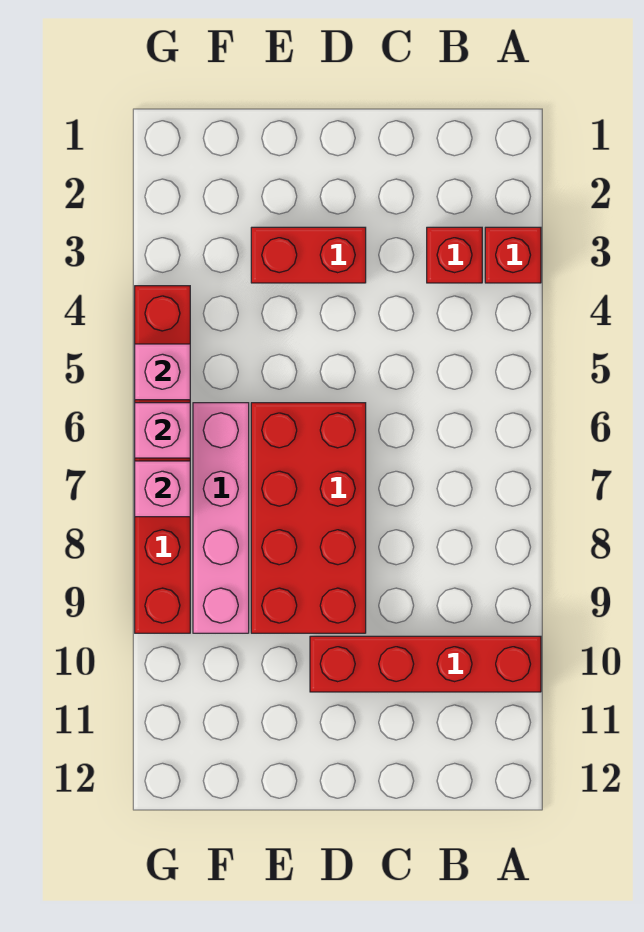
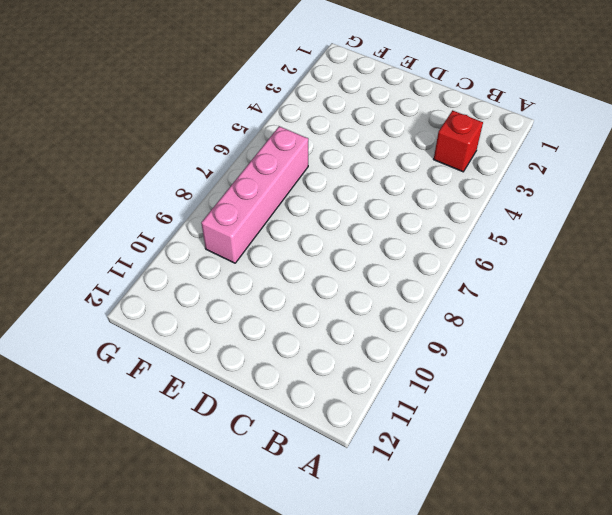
none -> red brick A3 level 1
none -> red brick A10:D10 level 1

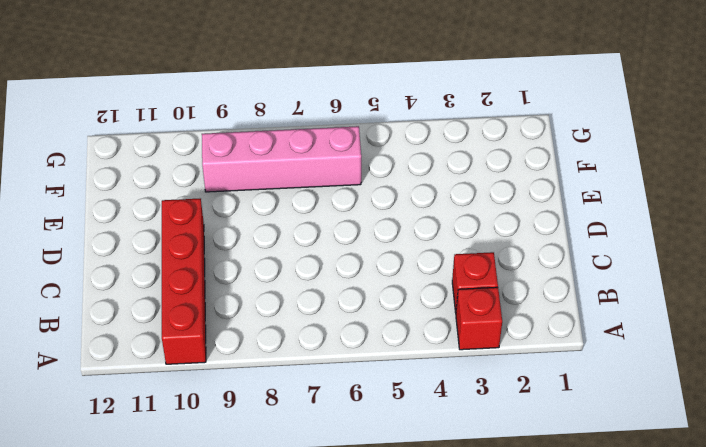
none -> red brick D3:E3 level 1
none -> red brick D6:E9 level 1

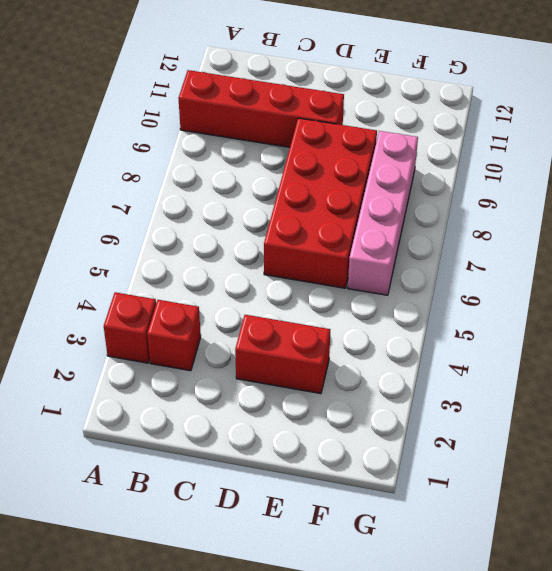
none -> red brick G4:G9 level 1
none -> pink brick G5 level 2

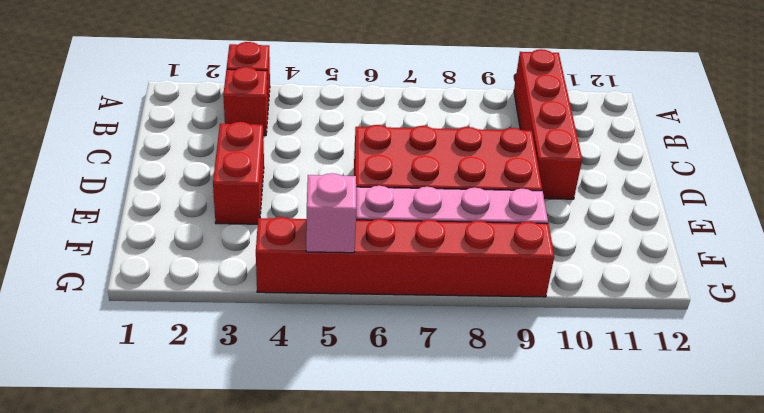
none -> pink brick G6 level 2
none -> pink brick G7 level 2

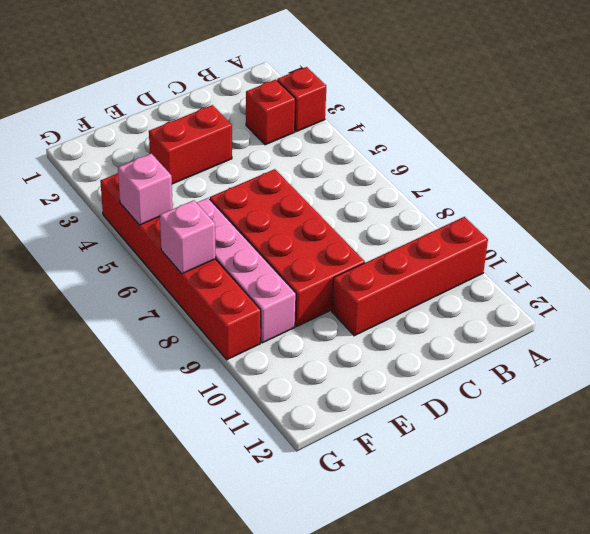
none -> pink brick G6 level 2

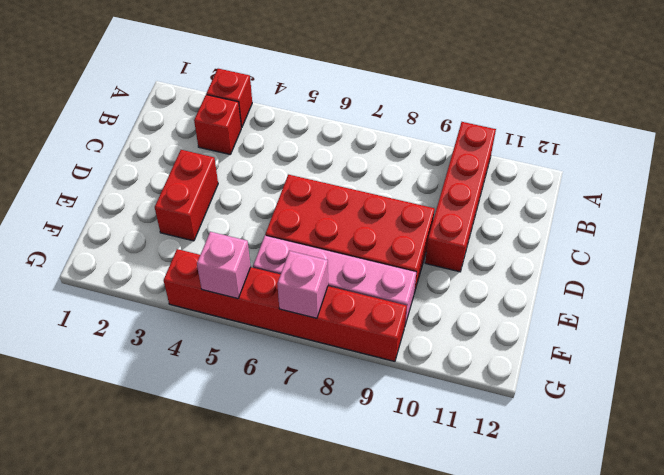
none -> pink brick G6 level 2

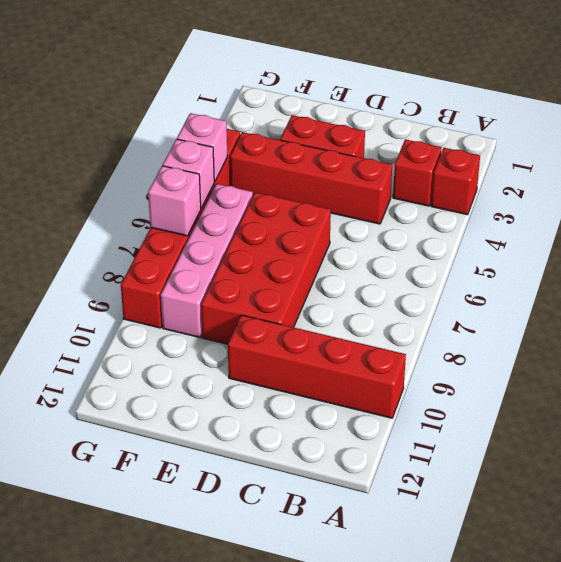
red brick C4:F4 level 1 -> none

